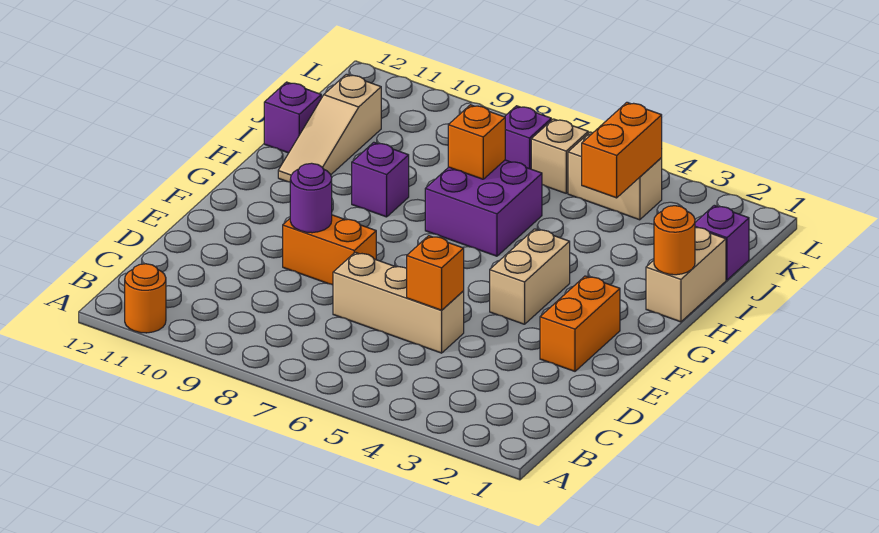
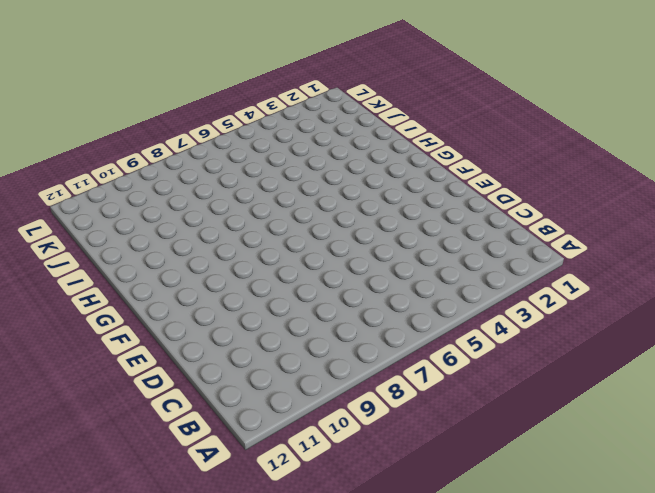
none -> orange round brick A11 level 1
none -> tan brick D5:D7 level 1
none -> orange brick E2:F2 level 1

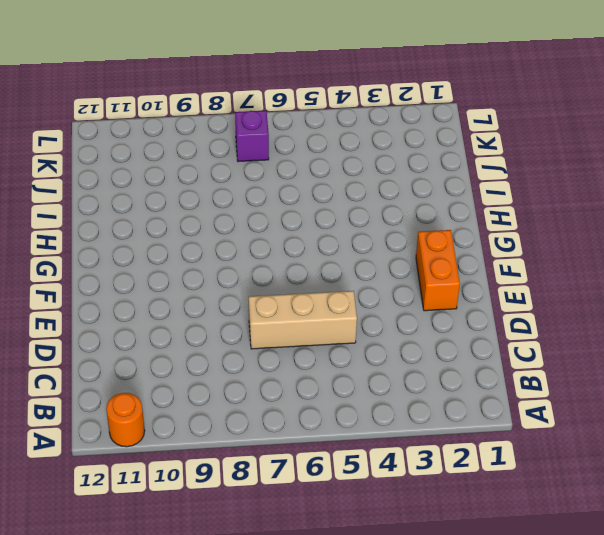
none -> orange brick E8:E9 level 1
none -> tan brick F4:G4 level 1
none -> tan brick H1:I1 level 1

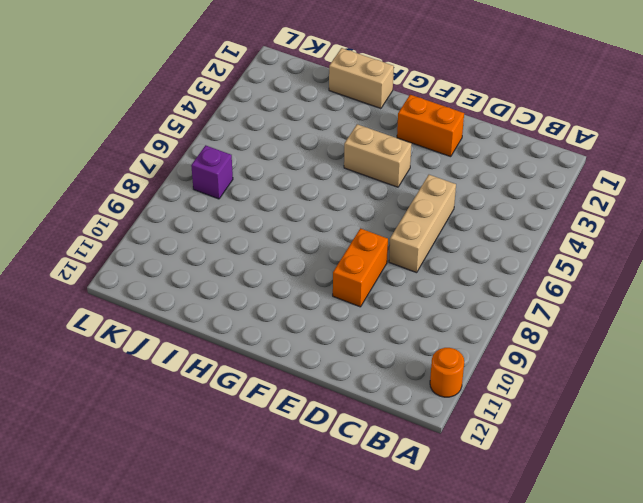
none -> purple brick H6:I7 level 1
none -> purple brick H9 level 1
none -> tan slope H11:J11 level 1 top J

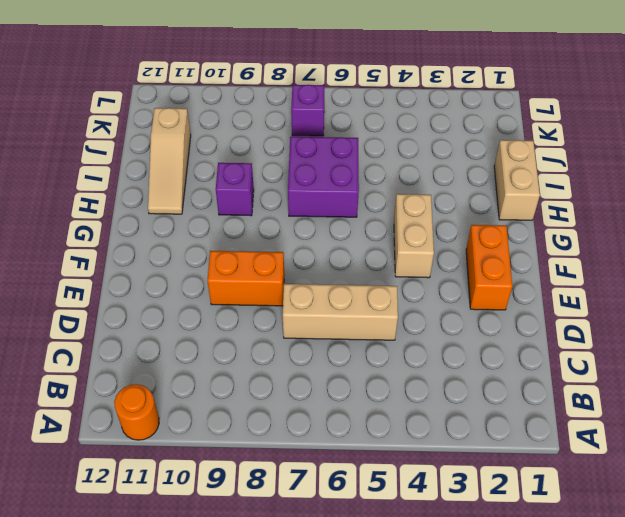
none -> purple brick I12 level 1
none -> purple brick J1 level 1
none -> tan brick K4:K5 level 1

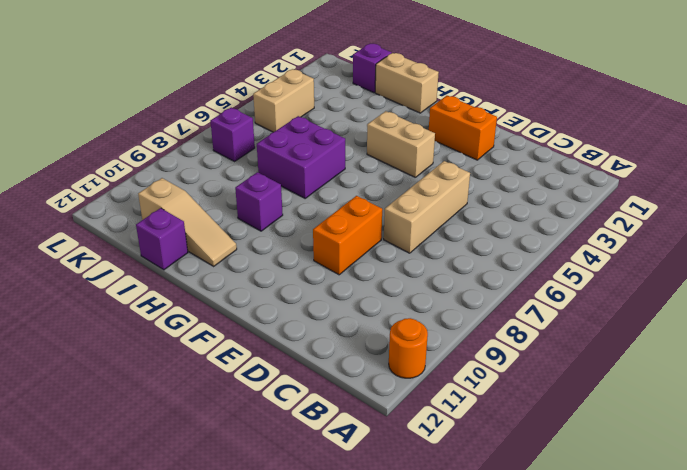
none -> tan brick K6 level 1
none -> orange brick D5 level 2
none -> purple round brick E9 level 2

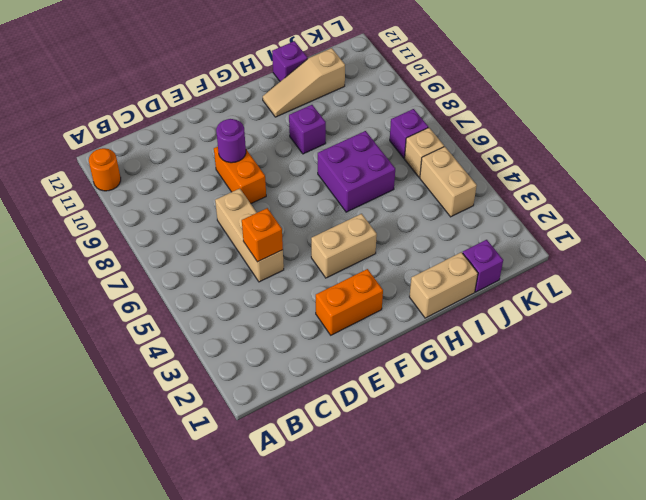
none -> orange round brick H1 level 2
none -> orange brick I7 level 2
none -> orange brick J4:K4 level 2

